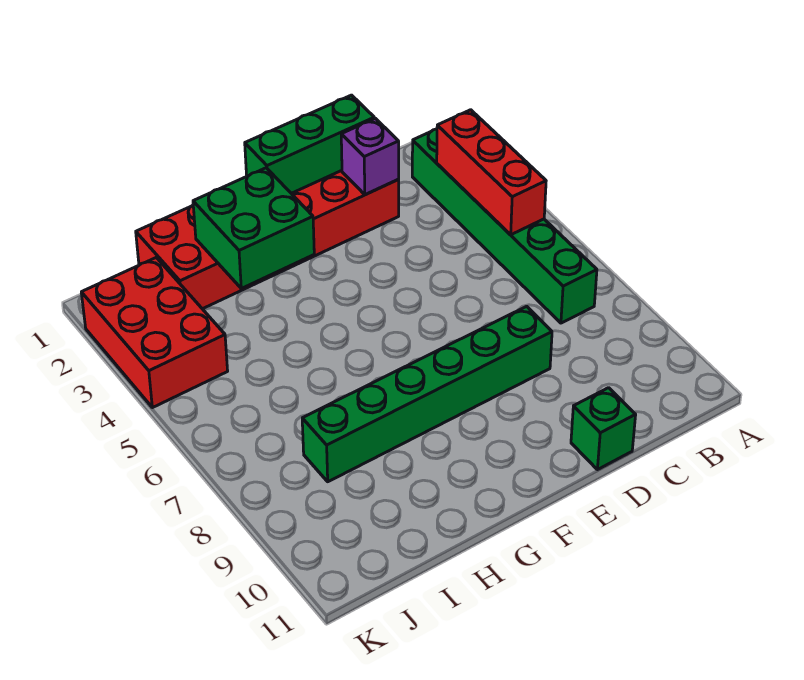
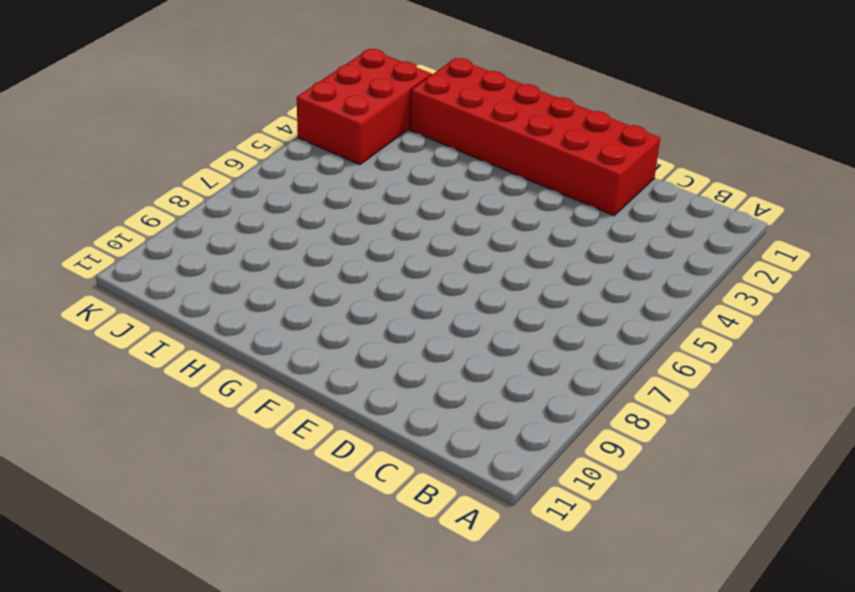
none -> green brick B2:B7 level 1
none -> green brick D8:I8 level 1

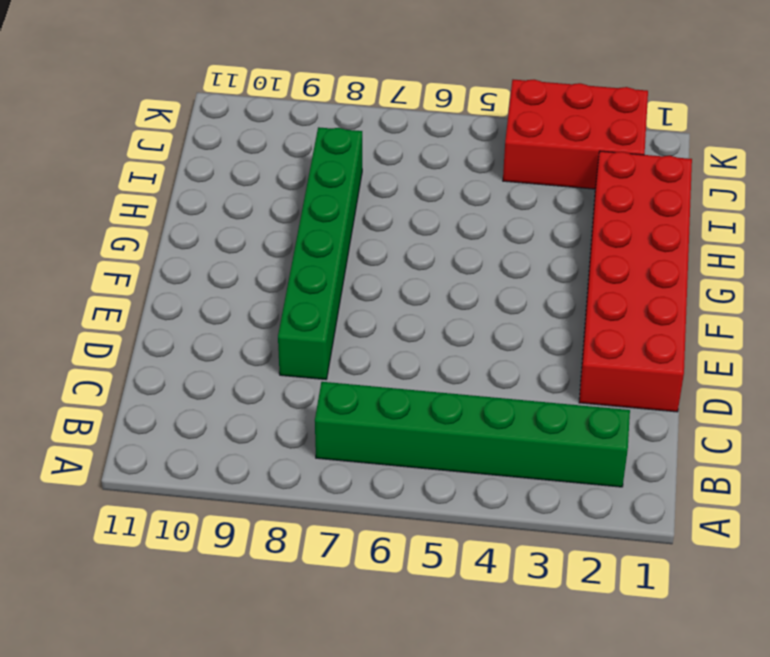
none -> green brick D11 level 1
none -> red brick B3:B5 level 2

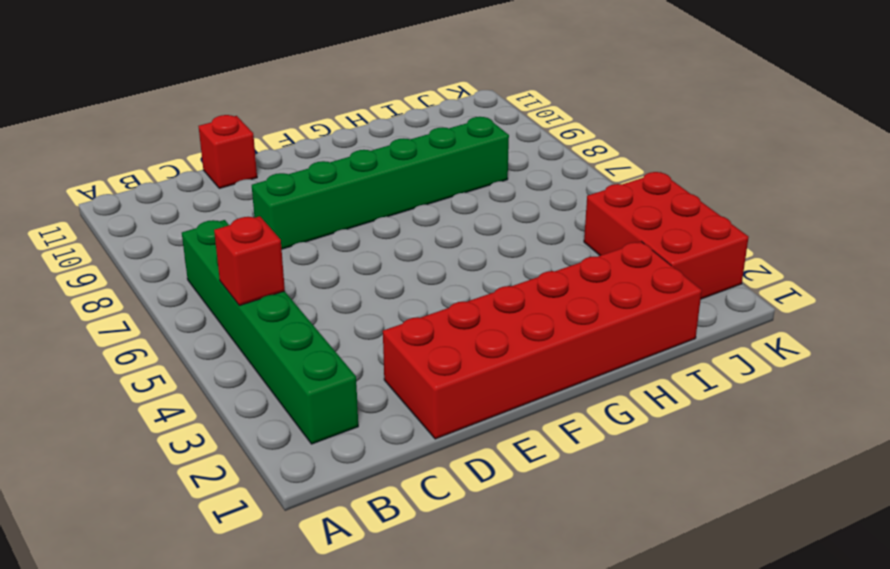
red brick B5 level 2 -> red brick B3:B5 level 2
red brick D11 level 1 -> green brick D11 level 1
none -> green brick D1:F1 level 2
none -> purple brick D2 level 2

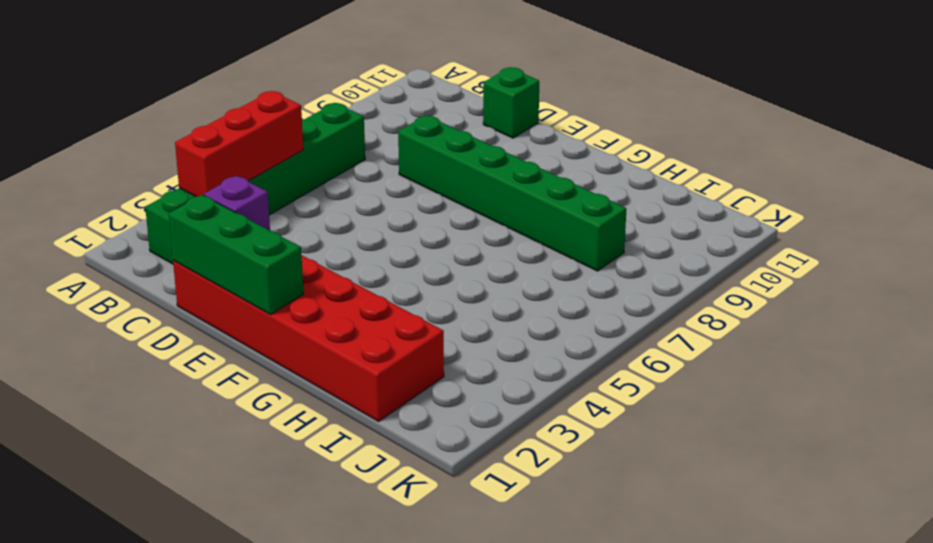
none -> red brick J2:K4 level 1
none -> green brick G2:H3 level 2

